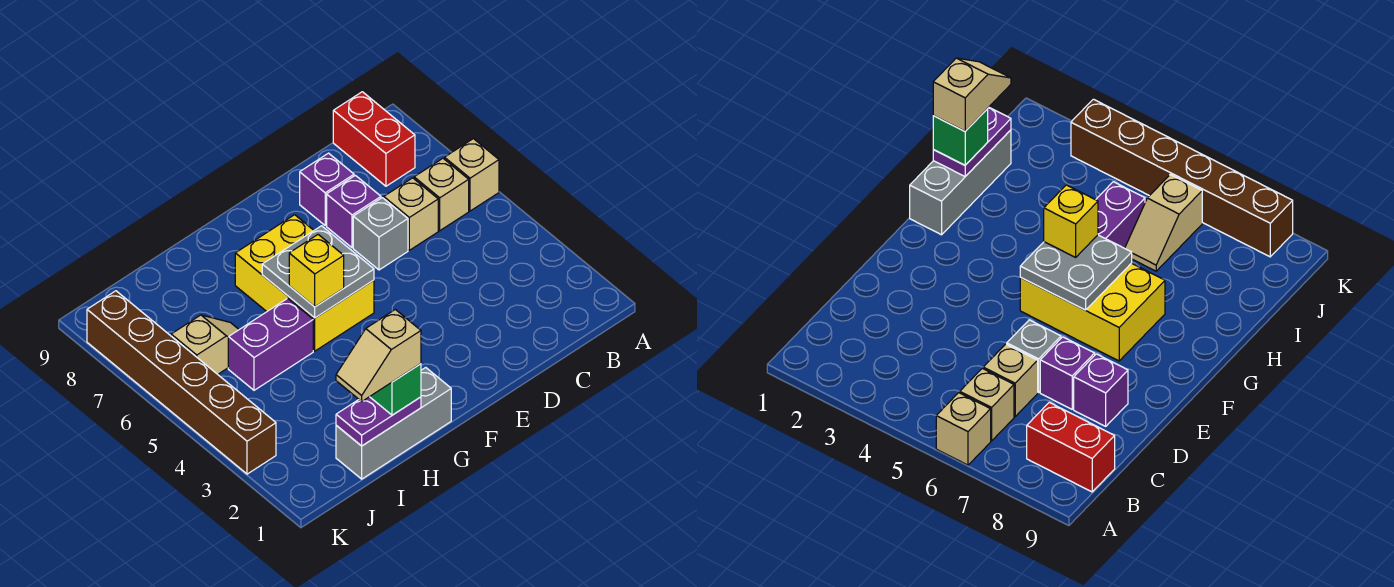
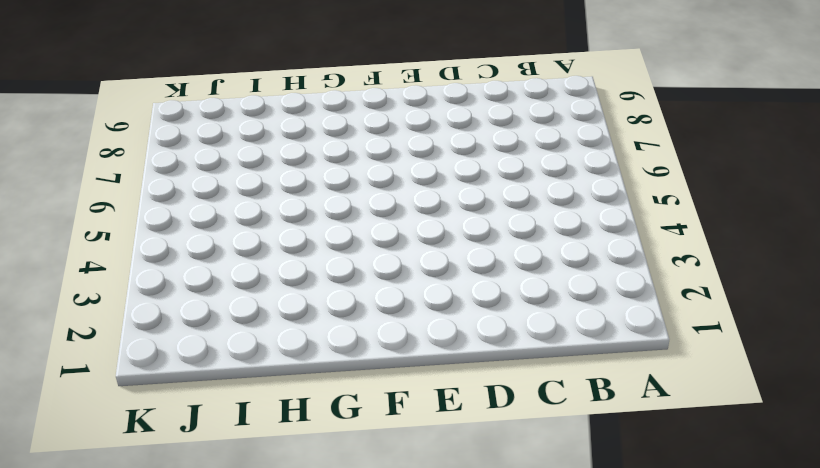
none -> tan brick A6 level 1
none -> tan brick B6 level 1
none -> red brick B8:B9 level 1

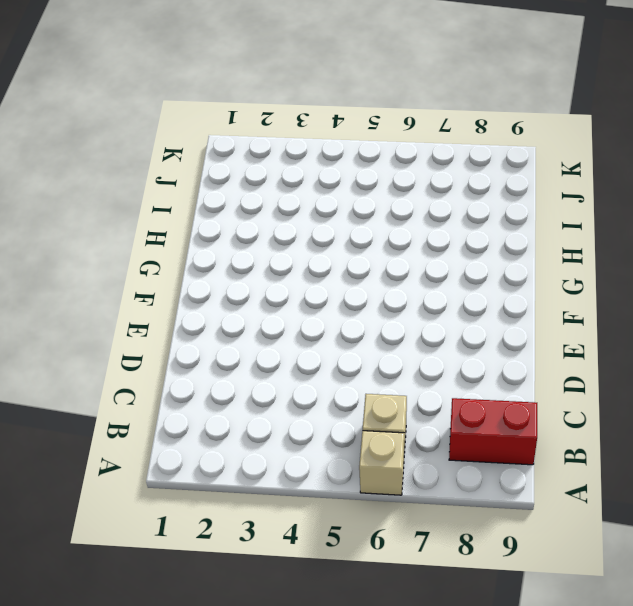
none -> tan brick C6 level 1
none -> grey brick D6 level 1
none -> purple brick D7 level 1

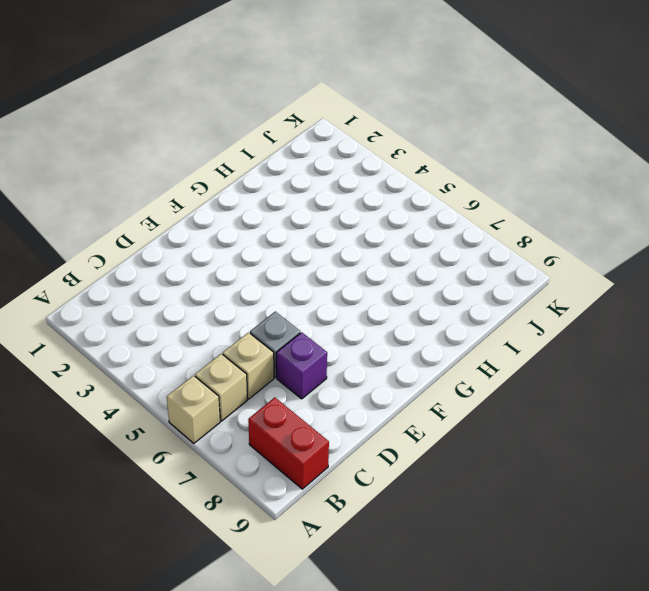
none -> purple brick D8 level 1
none -> yellow brick F5:G7 level 1
none -> grey brick G1:I1 level 1

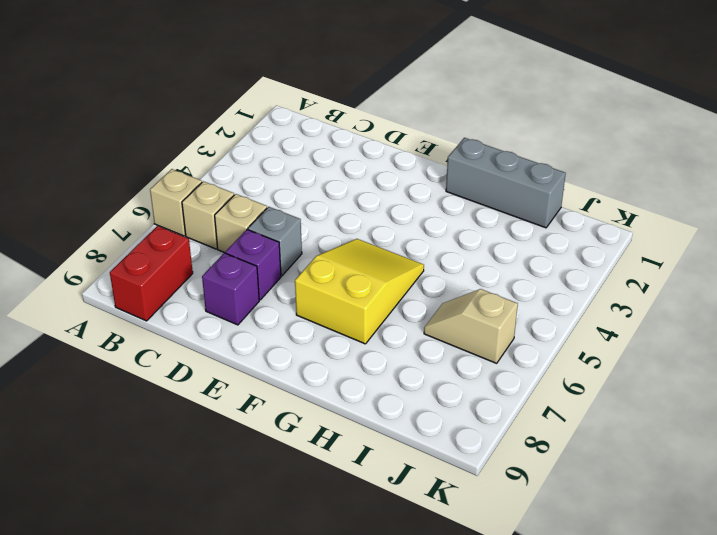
yellow slope F5:G7 level 1 top 7 -> yellow brick F5:G7 level 1
none -> purple brick H5:I5 level 1
none -> brown brick K3:K8 level 1
none -> grey plate F5:G6 level 2

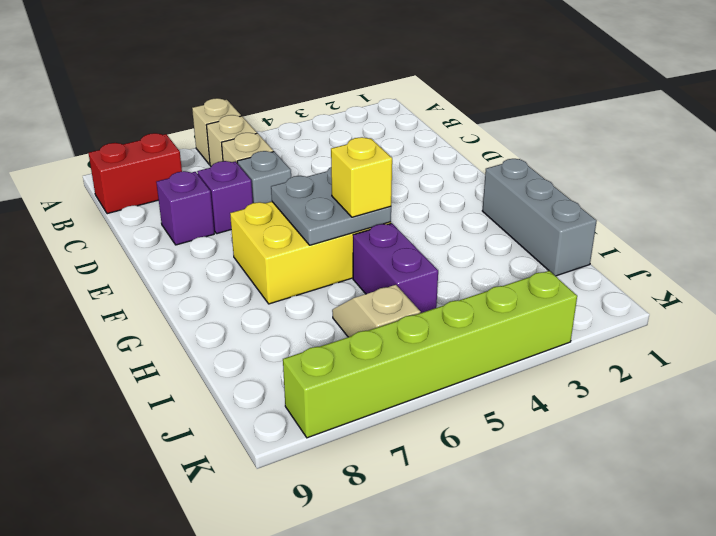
lime brick K3:K8 level 1 -> brown brick K3:K8 level 1
none -> purple plate H1:I1 level 2
none -> green brick H1 level 3
none -> tan slope H1:I1 level 4 top H

